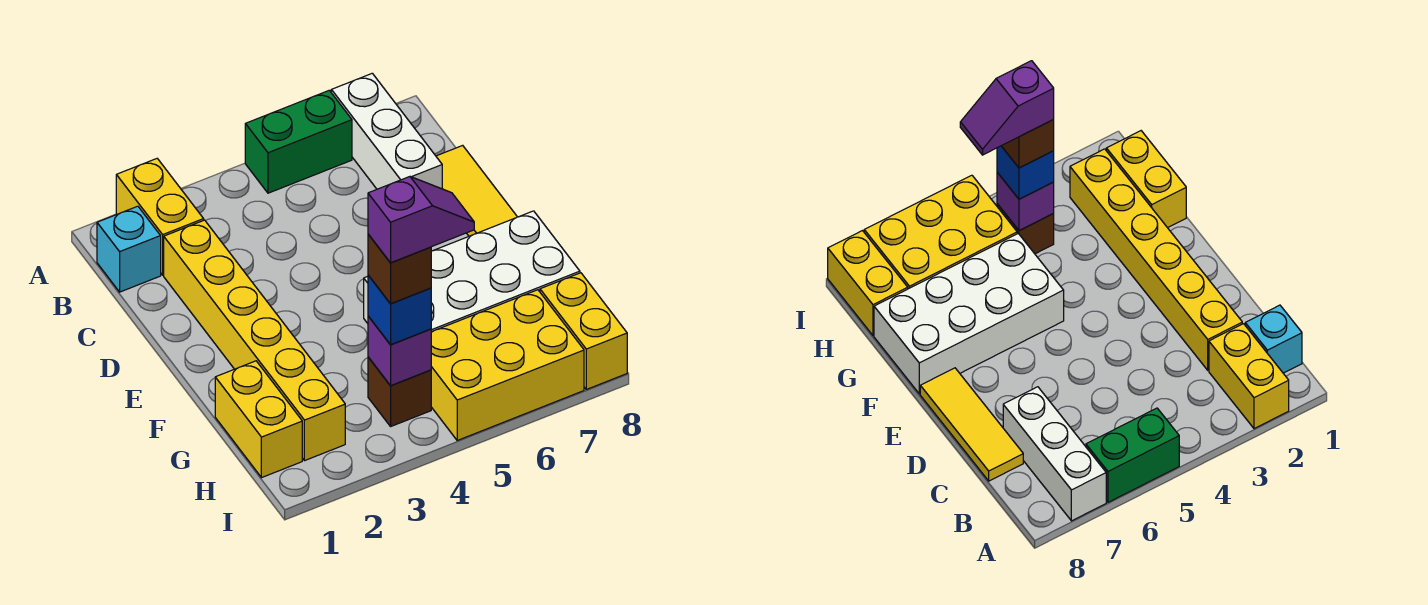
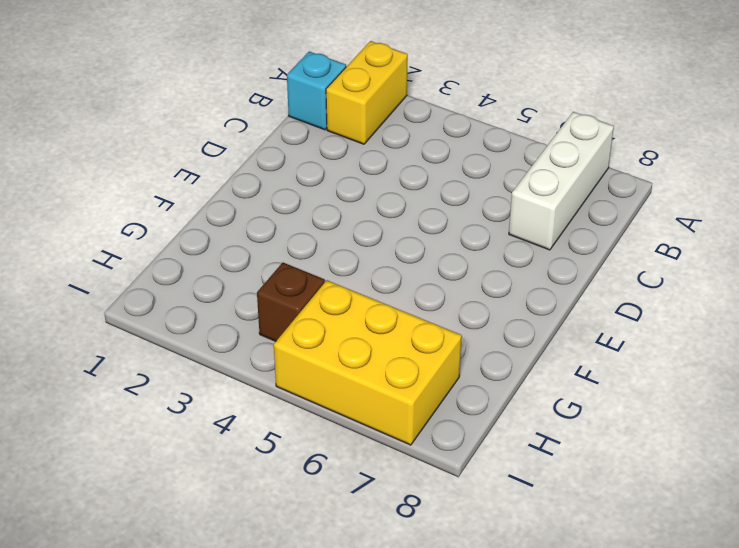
none -> green brick A5:A6 level 1
none -> yellow brick C2:H2 level 1
none -> yellow tile C8:E8 level 1

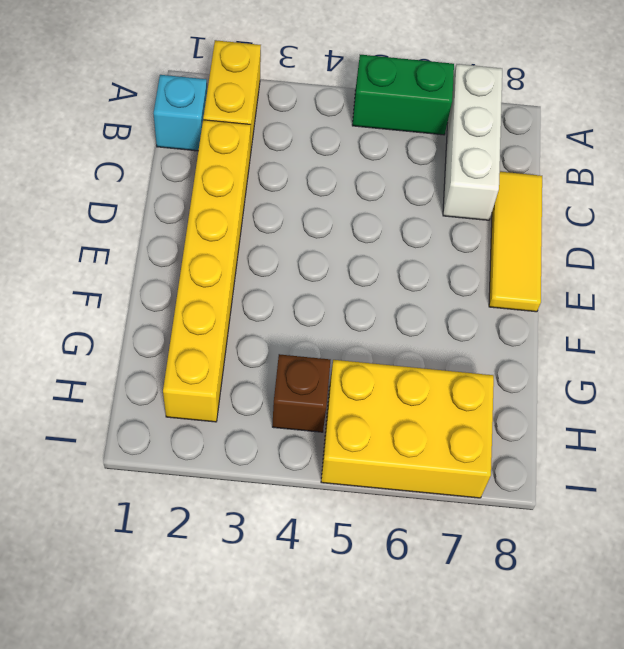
none -> white brick F5:G8 level 1
none -> yellow brick G1:H1 level 1
none -> yellow brick H8:I8 level 1

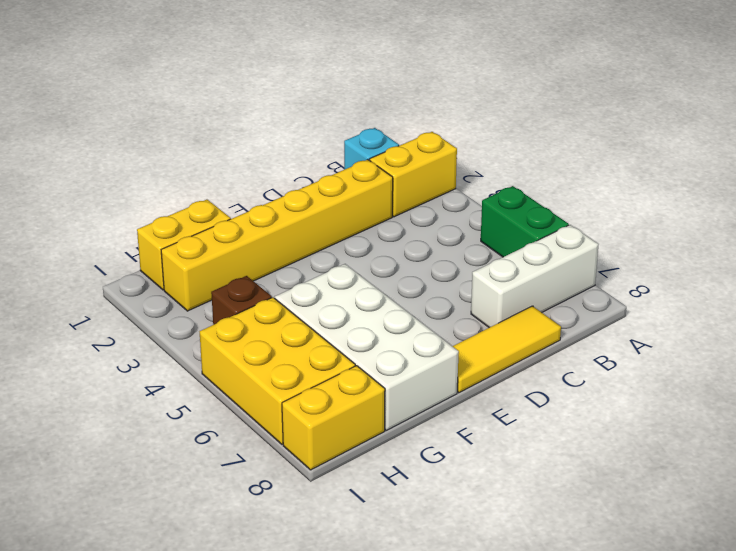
none -> purple brick H4 level 2
none -> blue brick H4 level 3
none -> brown brick H4 level 4

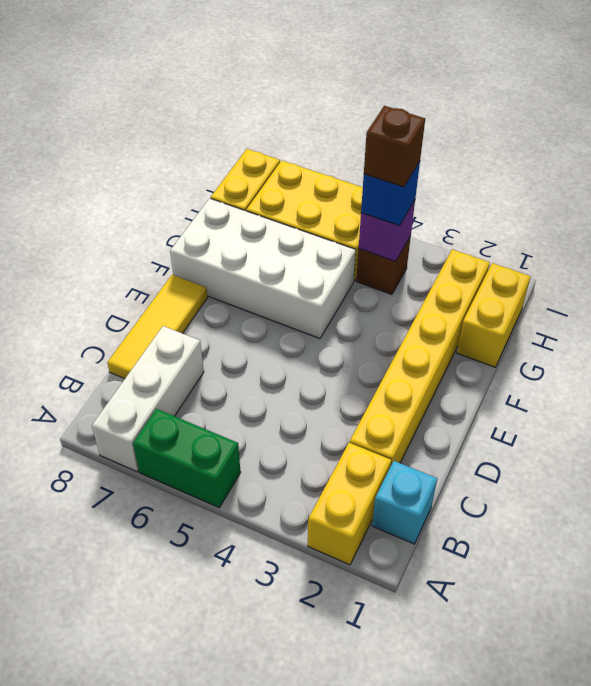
none -> purple slope H4:H5 level 5 top 4

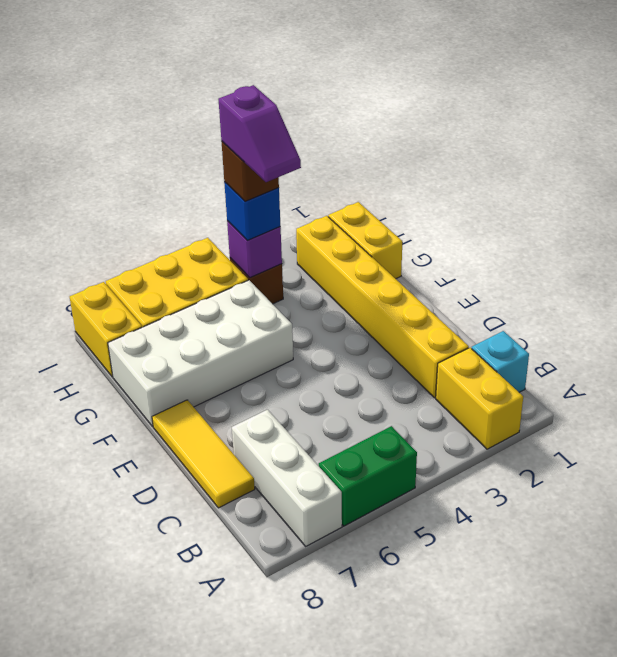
purple slope G4:H4 level 5 top H -> purple slope H4:H5 level 5 top 4

